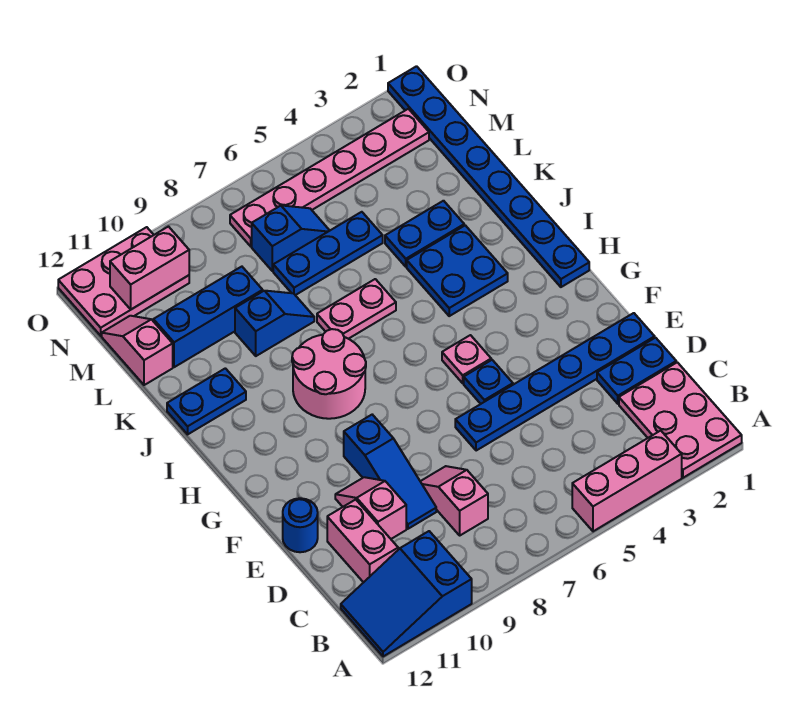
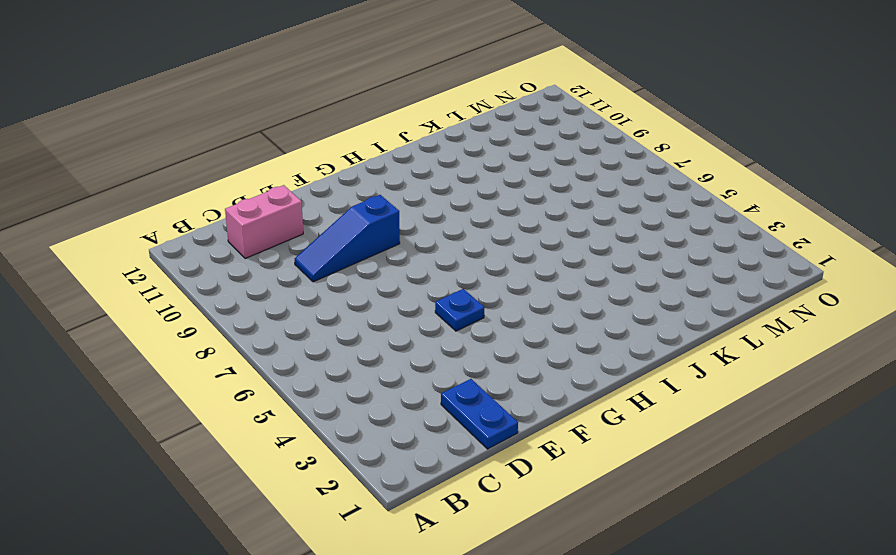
none -> pink plate A1:C2 level 1
none -> pink brick A3:A5 level 1
none -> blue slope A10:B12 level 1 top 10

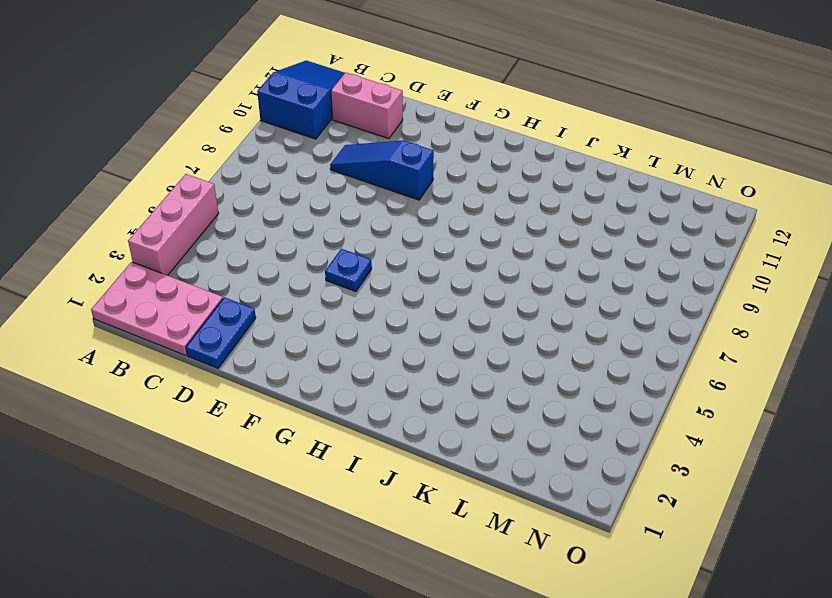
none -> pink slope C8:D8 level 1 top C
none -> pink slope D10:E10 level 1 top D
none -> blue plate E1:E6 level 1

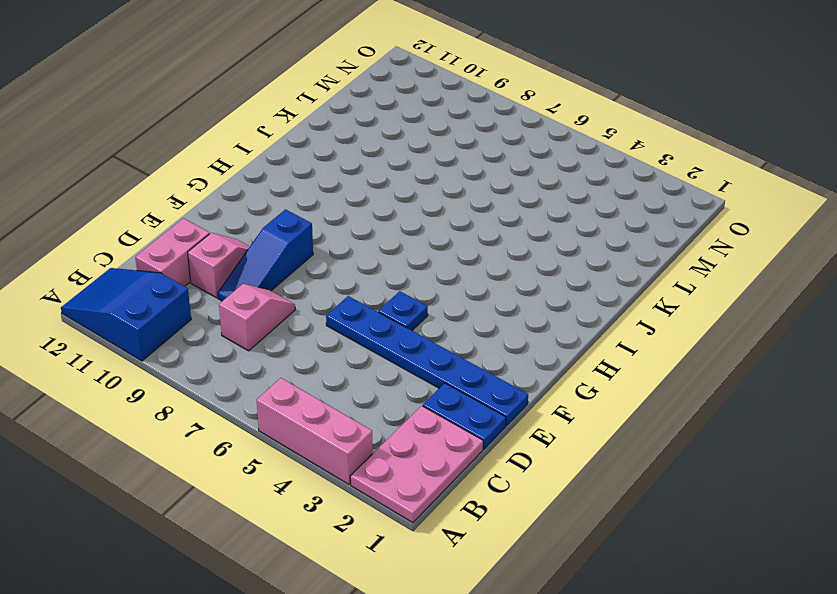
none -> blue round brick E12 level 1
none -> pink plate G5 level 1
none -> blue plate H1:O1 level 1

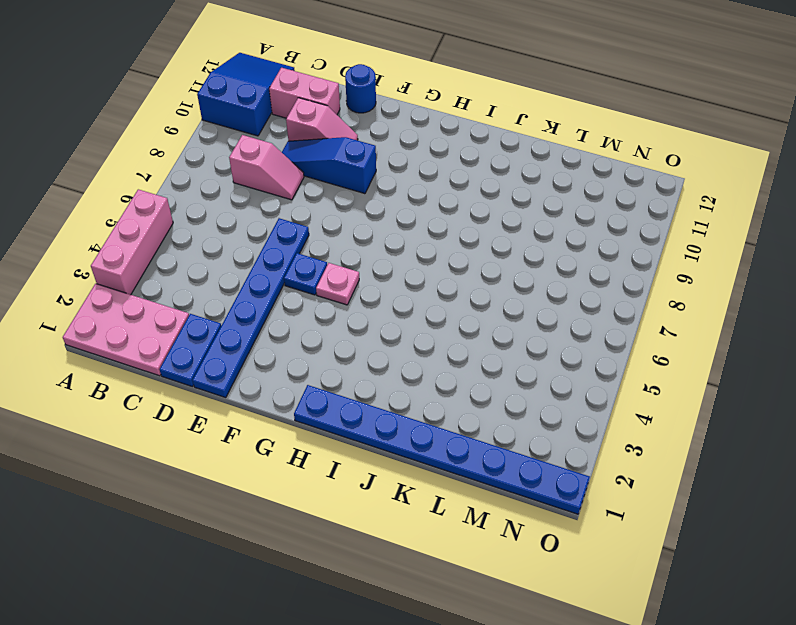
none -> pink round brick H8:I9 level 1
none -> blue plate I3:J4 level 1
none -> pink plate J6:J7 level 1

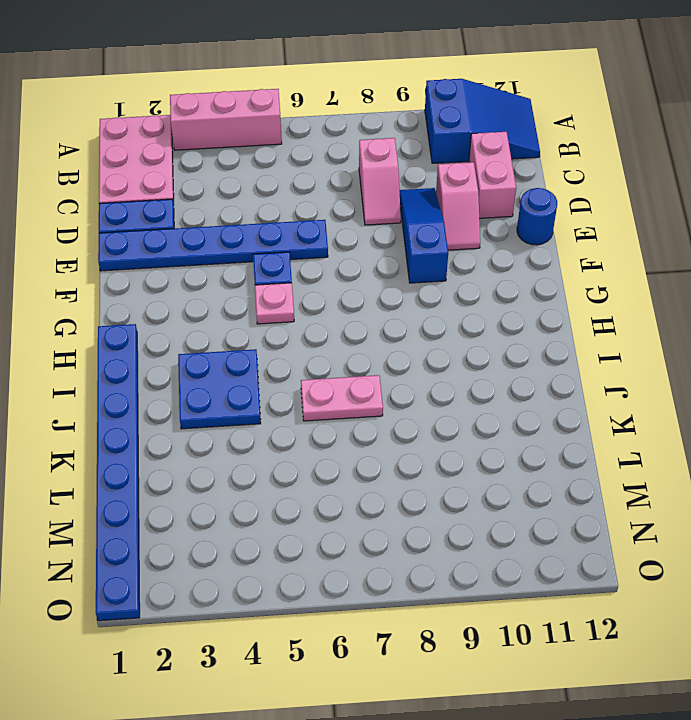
none -> pink round brick H8:I9 level 1
none -> blue plate J11:J12 level 1
none -> blue plate K3:K4 level 1

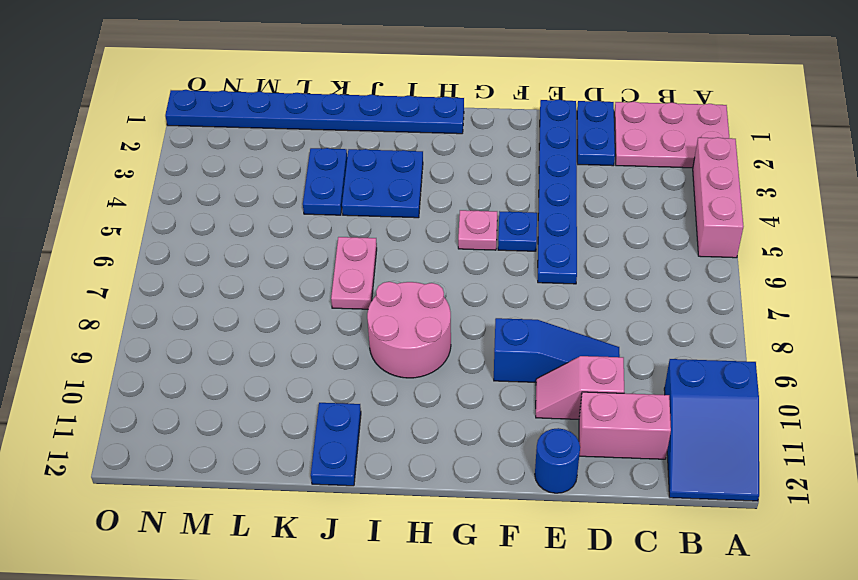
none -> pink slope C8:D8 level 1 top C
none -> blue slope K8:K9 level 1 top 9
none -> blue plate L5:L7 level 1

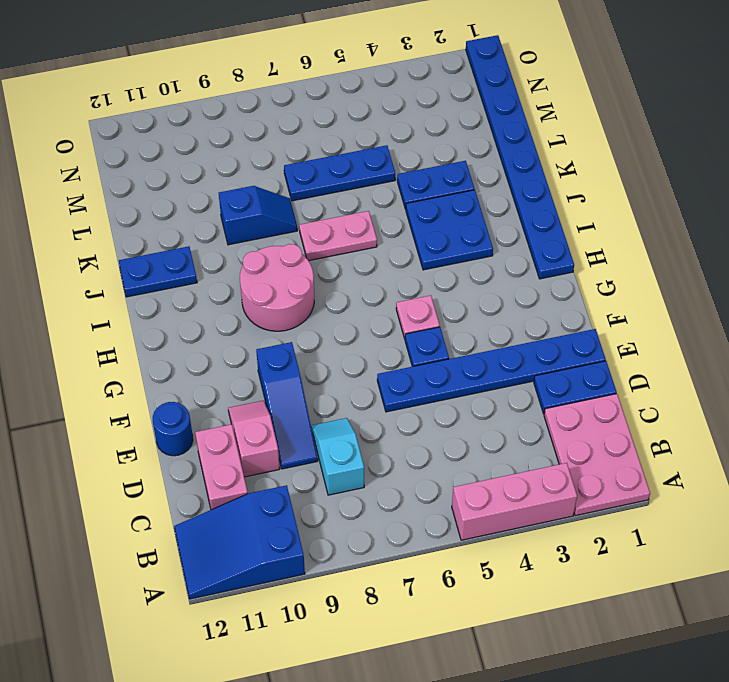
cyan slope C8:D8 level 1 top C -> pink slope C8:D8 level 1 top C
none -> blue brick L9:L11 level 1
none -> pink slope L12:M12 level 1 top L
none -> blue slope M6:M7 level 1 top 7

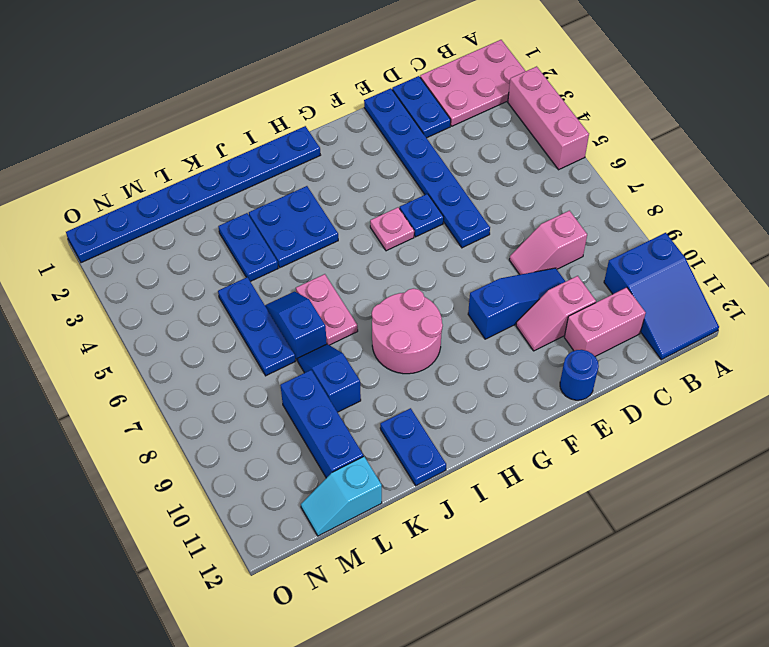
blue slope K6:K7 level 1 top 7 -> blue slope M6:M7 level 1 top 7
cyan slope L12:M12 level 1 top L -> pink slope L12:M12 level 1 top L
none -> pink plate N2:N7 level 1
none -> pink plate N10:O12 level 1
none -> pink brick N10:N11 level 2

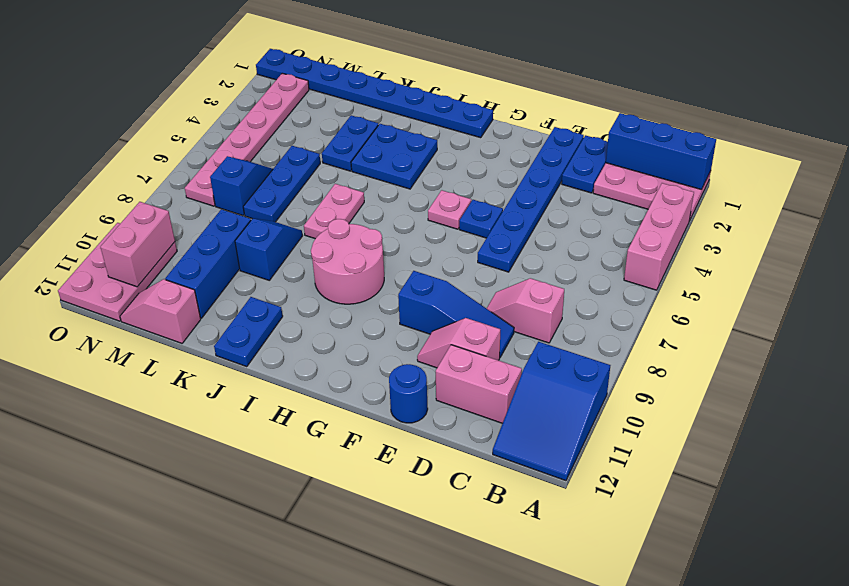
blue brick A1:C1 level 2 -> none

